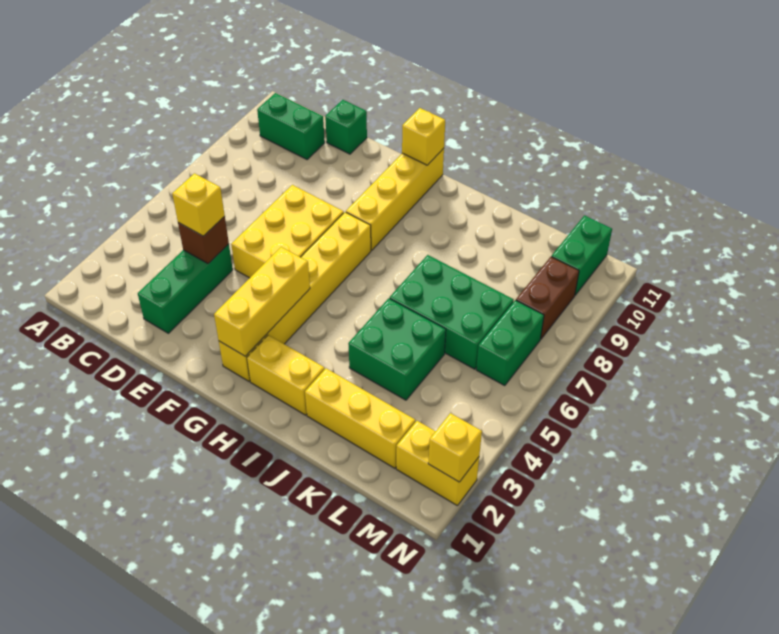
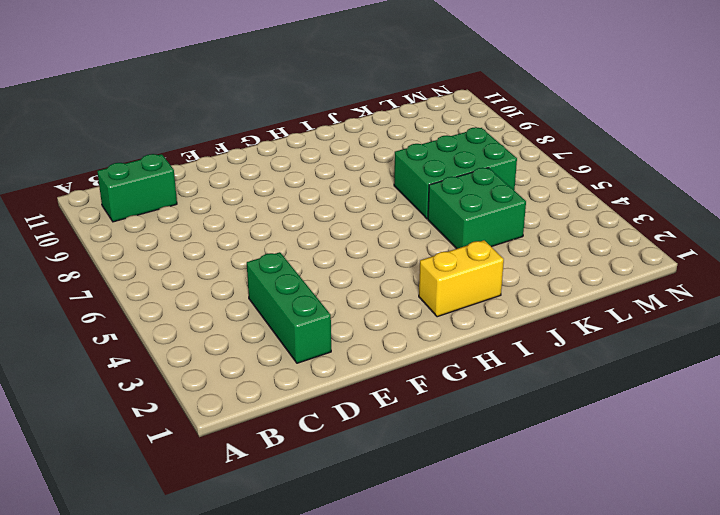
none -> green brick D11 level 1
none -> yellow brick E5:F7 level 1
none -> yellow brick G2:G7 level 1

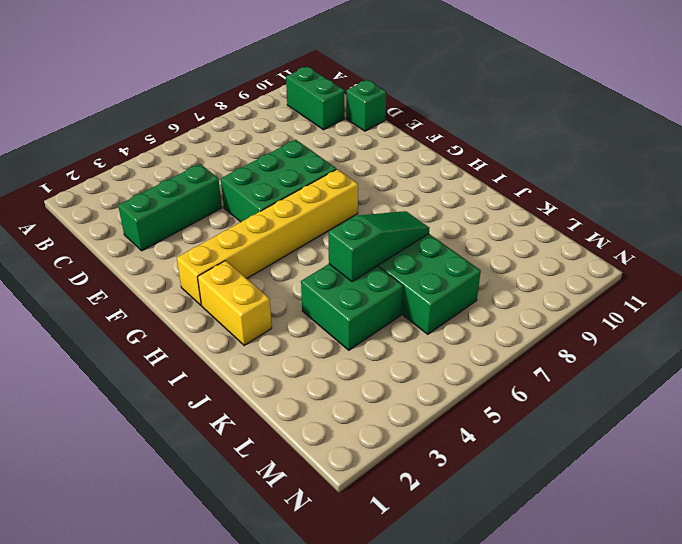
green brick E5:F7 level 1 -> yellow brick E5:F7 level 1
green slope J5:J7 level 2 top 5 -> none
none -> yellow brick G8:G11 level 1
none -> yellow brick J2:L2 level 1
none -> yellow brick M2:N2 level 1

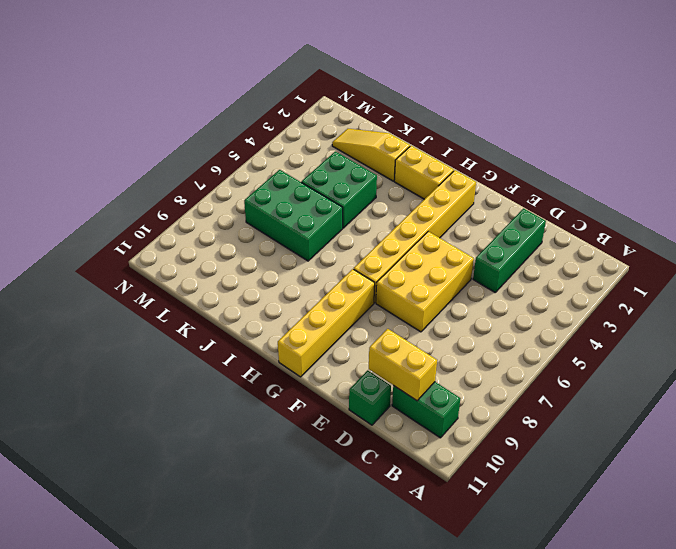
yellow brick C10:D10 level 2 -> yellow brick M2:N2 level 1
yellow slope J2:L2 level 1 top J -> yellow brick J2:L2 level 1
none -> green brick M6:M7 level 1
none -> brown brick M8:M9 level 1
none -> green brick M10:M11 level 1

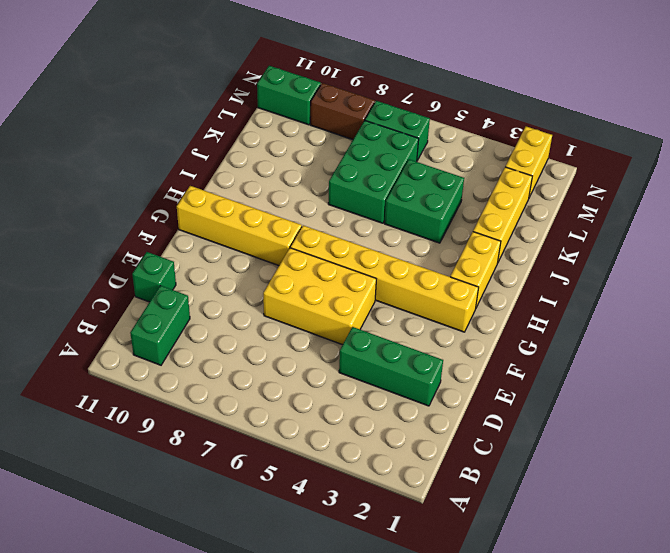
none -> brown brick D4 level 2
none -> yellow brick G2:G4 level 2
none -> yellow brick G11 level 2

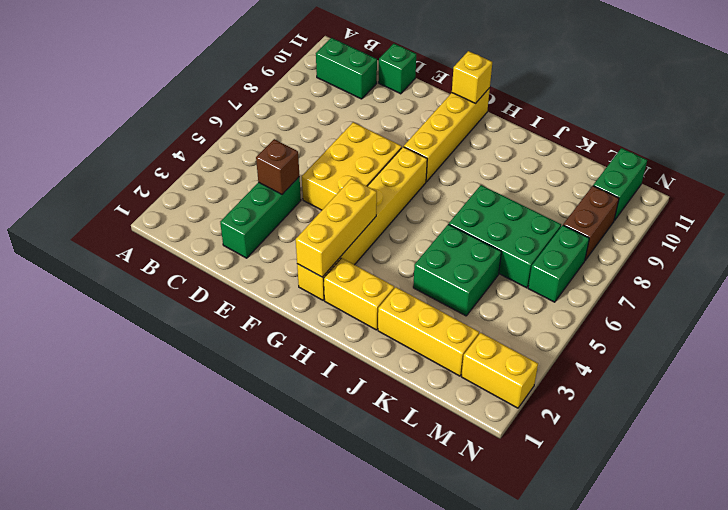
none -> yellow brick N2 level 2
none -> yellow brick D4 level 3

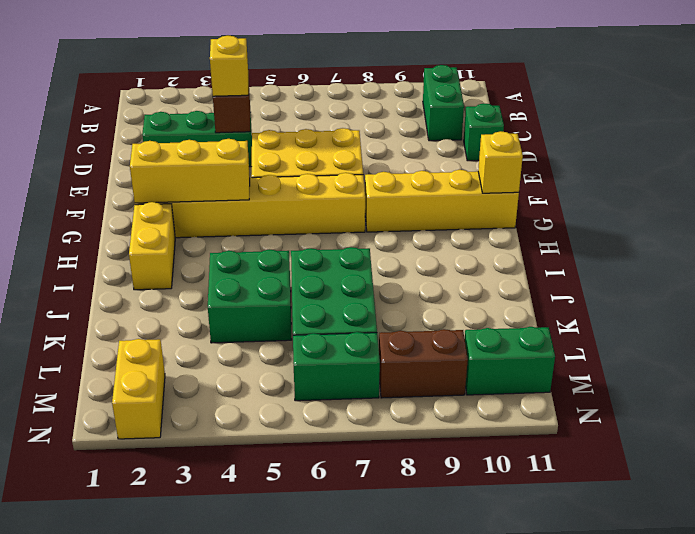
none -> yellow brick J2:L2 level 1
none -> yellow brick N2 level 2

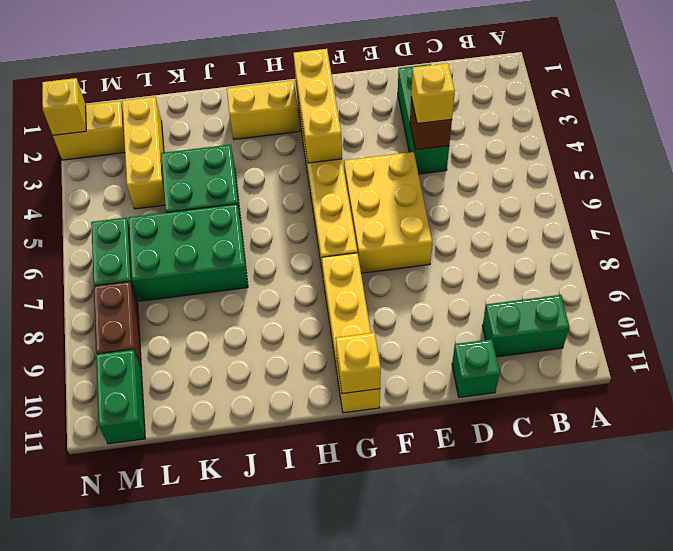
yellow brick L2:L4 level 1 -> yellow brick J2:L2 level 1

